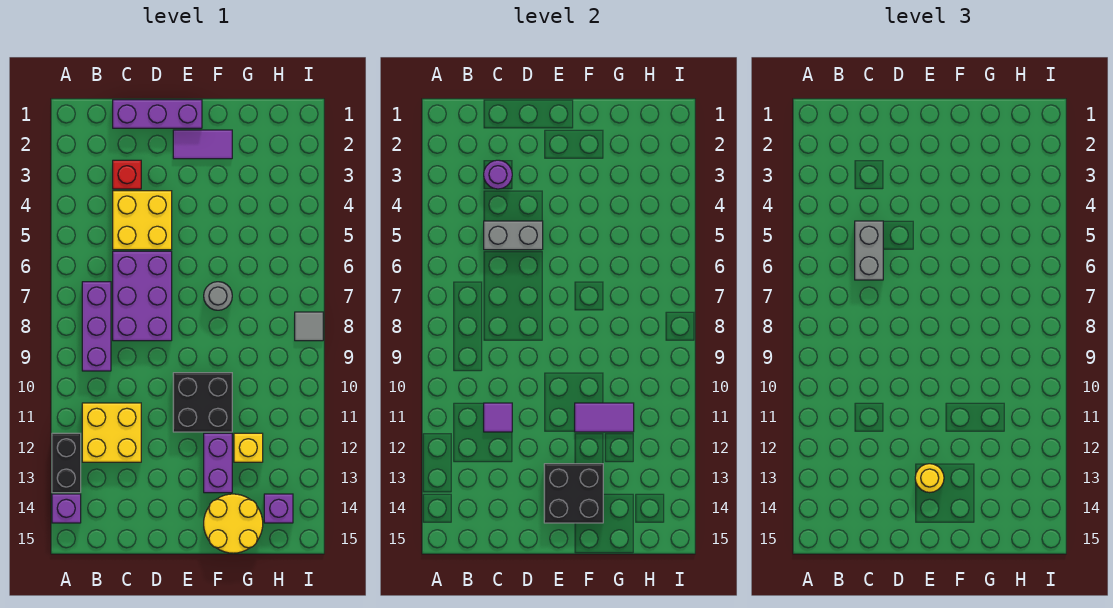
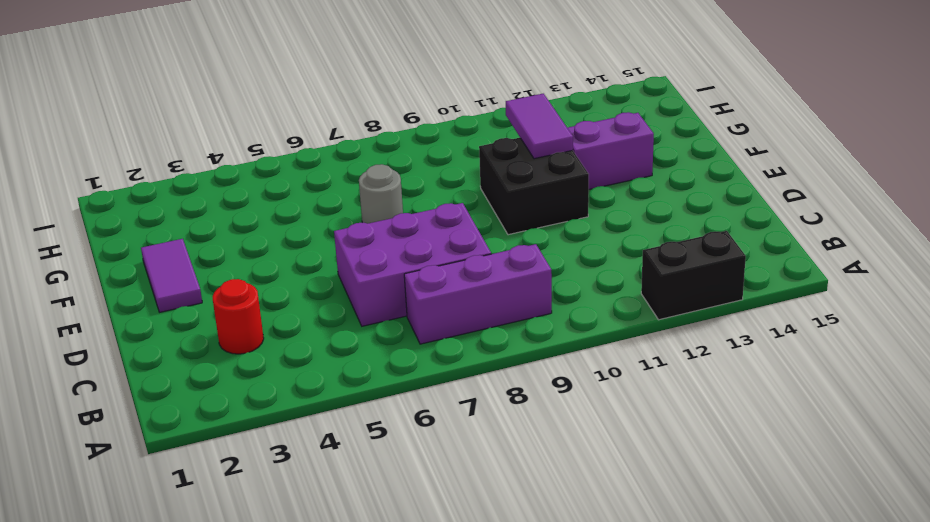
red round brick C3 level 1 -> red brick C3 level 1
none -> purple brick A14 level 1
none -> yellow brick B11:C12 level 1
none -> purple brick C1:E1 level 1

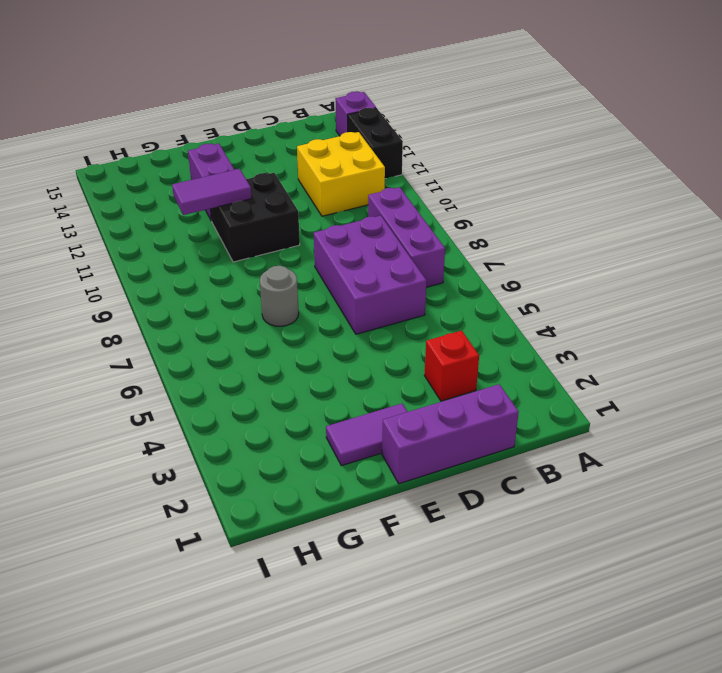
none -> yellow brick C4:D5 level 1
none -> yellow round brick F14:G15 level 1
none -> yellow brick G12 level 1

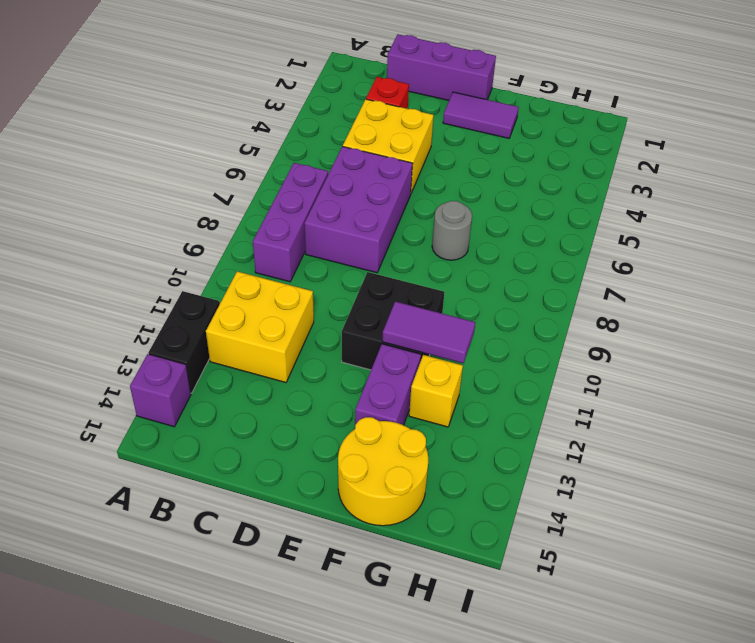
none -> purple brick H14 level 1
none -> grey tile I8 level 1
none -> purple round brick C3 level 2

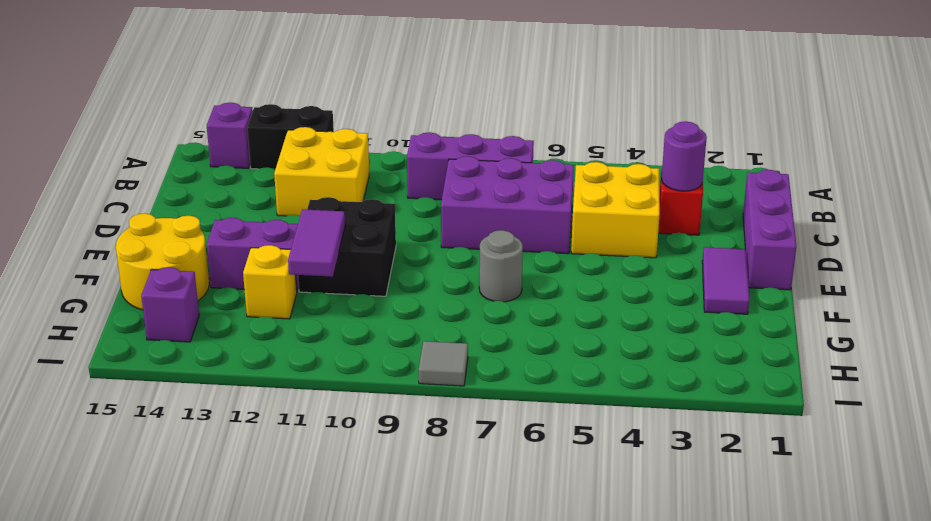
none -> grey brick C5:D5 level 2
none -> purple tile C11 level 2
none -> black brick E13:F14 level 2

